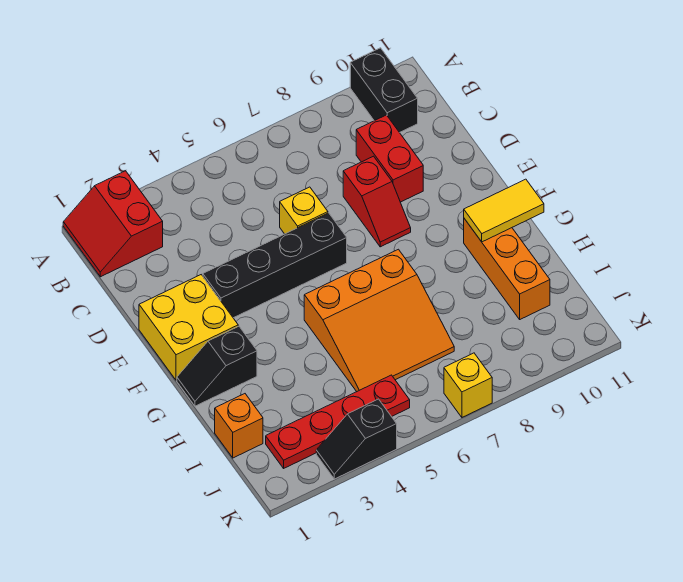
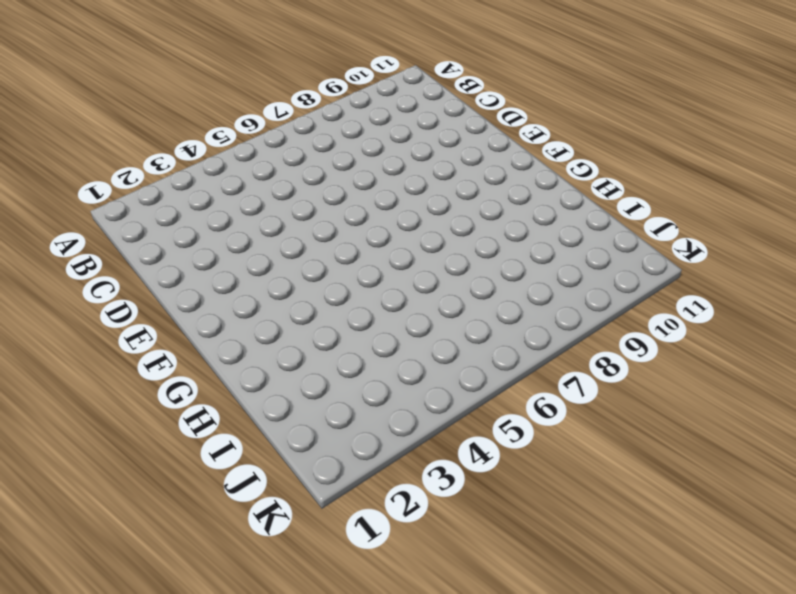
none -> red slope A1:B2 level 1 top 2
none -> black brick A10:B10 level 1
none -> red brick C9:D9 level 1

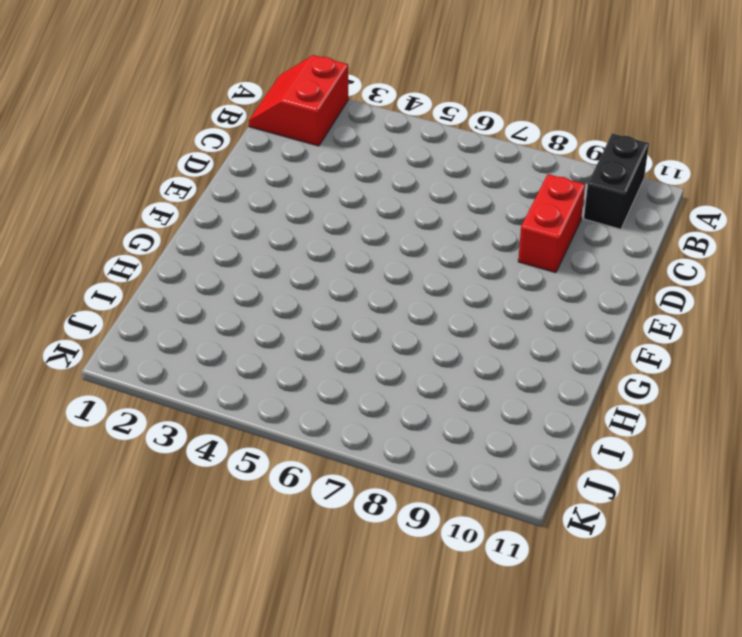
none -> yellow brick D6 level 1
none -> red slope D8:E8 level 1 top D
none -> yellow brick E1:F2 level 1

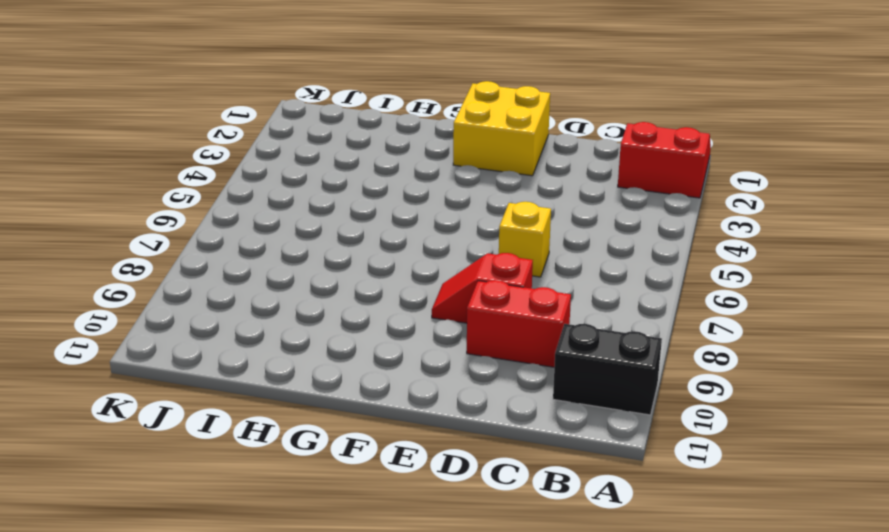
none -> black brick E3:E6 level 1
none -> black slope G1:G2 level 1 top 2
none -> orange slope G5:I7 level 1 top G

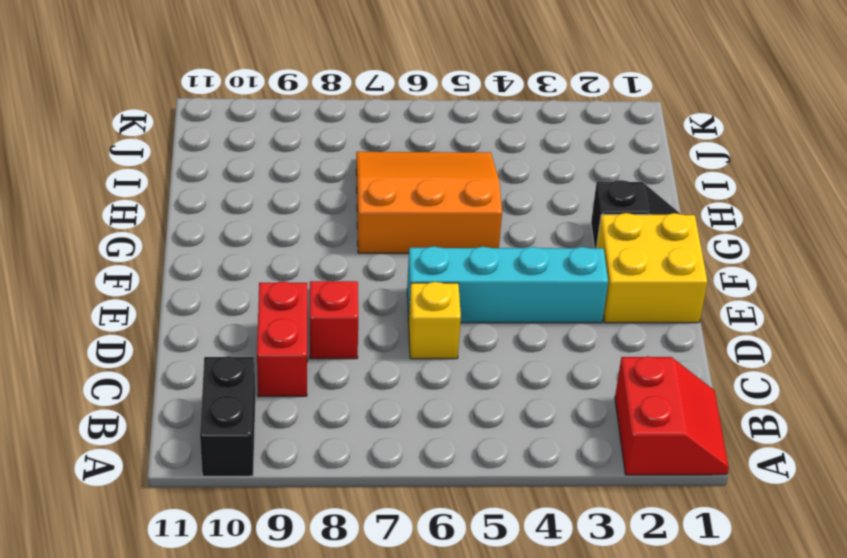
cyan brick E3:E6 level 1 -> black brick E3:E6 level 1
none -> orange brick G10:I10 level 1
none -> orange brick I1 level 1
none -> red plate J2:J5 level 1

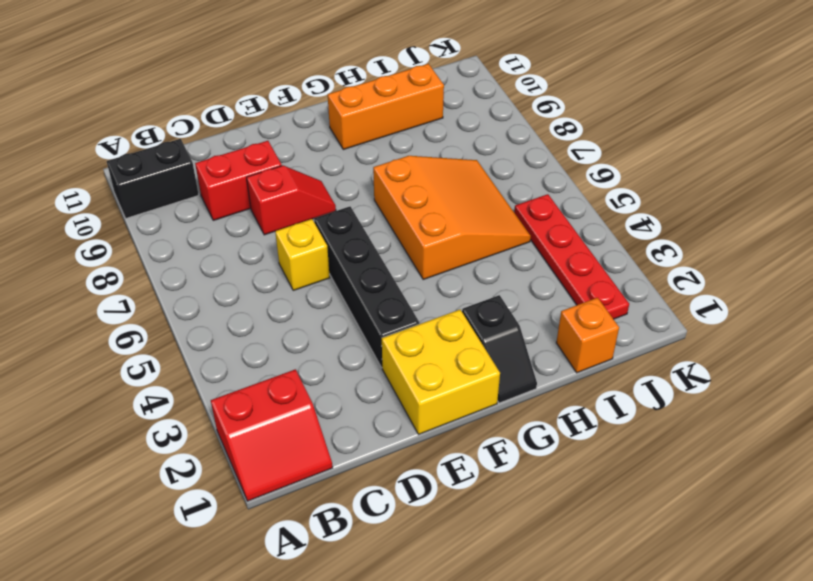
none -> black slope K3:K4 level 1 top 4
none -> yellow brick K7 level 1
none -> yellow tile G10:G11 level 2

